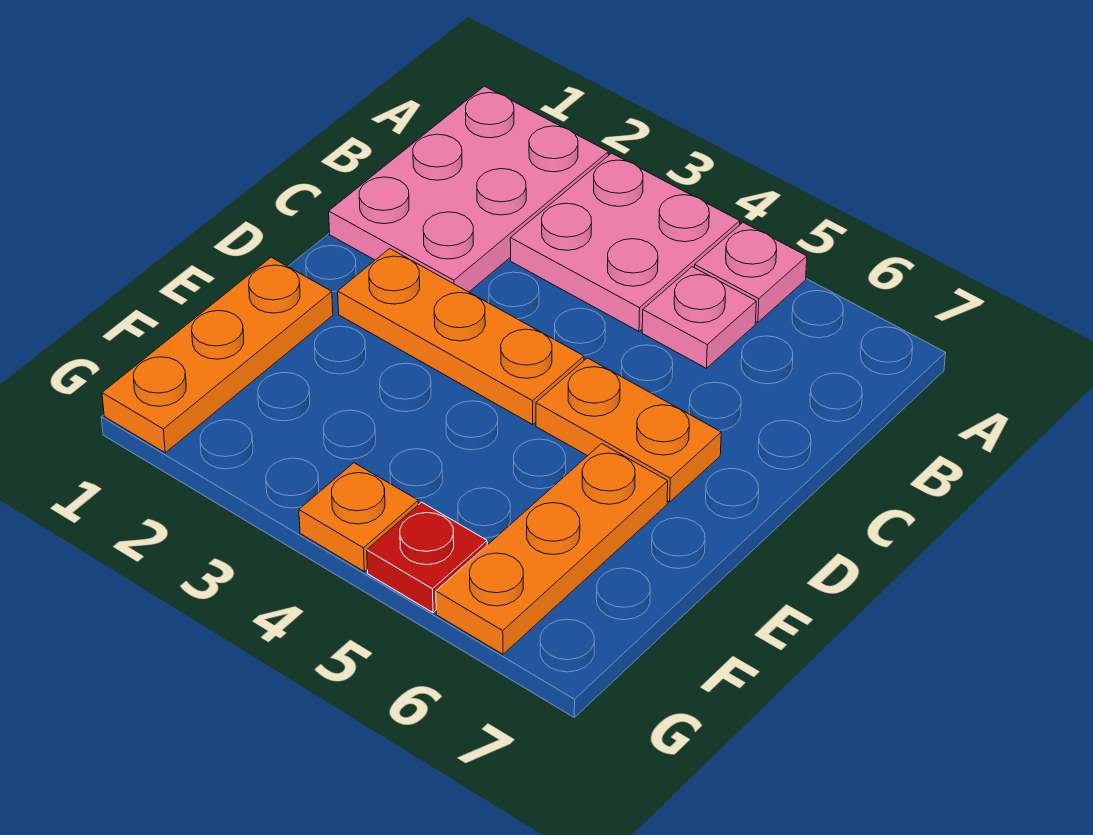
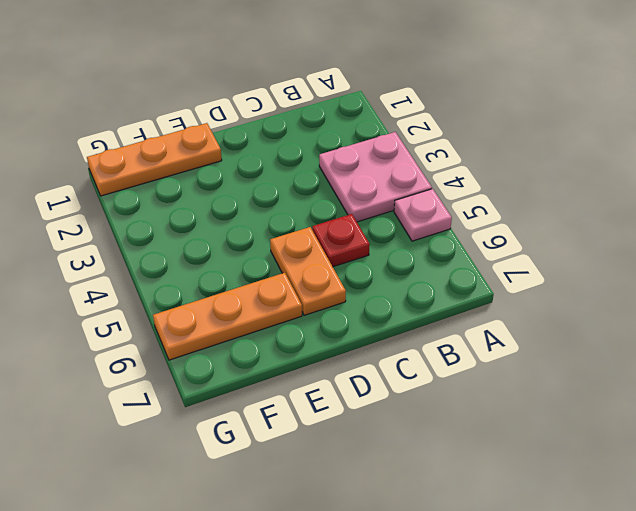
red plate C5 level 1 -> red plate G5 level 1
none -> pink plate A1:C2 level 1
none -> pink plate B5 level 1

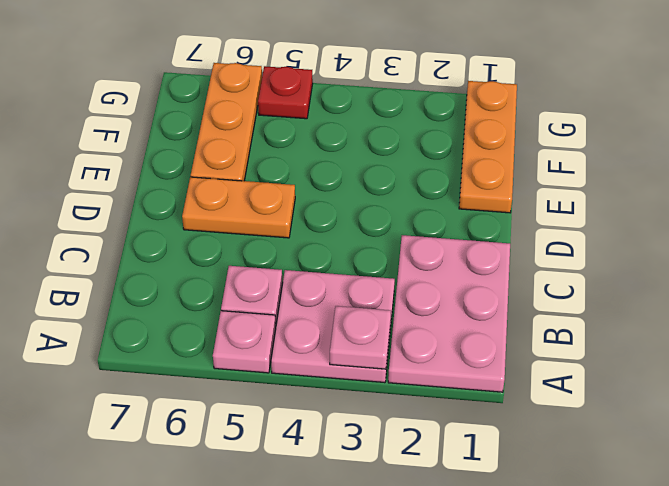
pink plate A3 level 2 -> none
none -> orange plate D2:D4 level 1
none -> orange plate G4 level 1

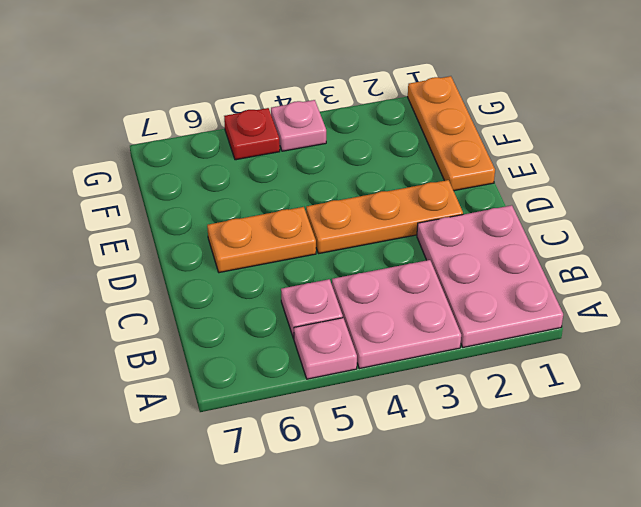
pink plate G4 level 1 -> orange plate G4 level 1
none -> orange plate E6:G6 level 1

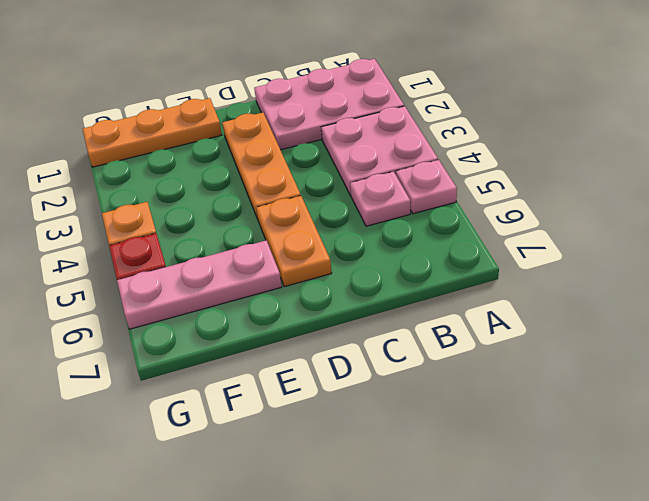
pink plate E6:G6 level 1 -> orange plate E6:G6 level 1

